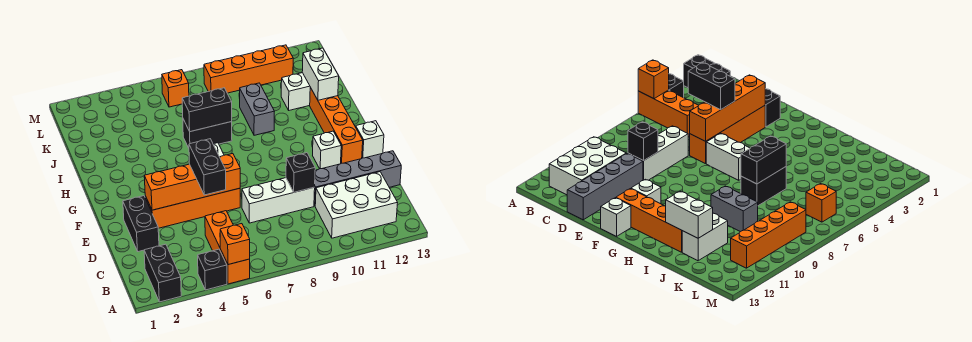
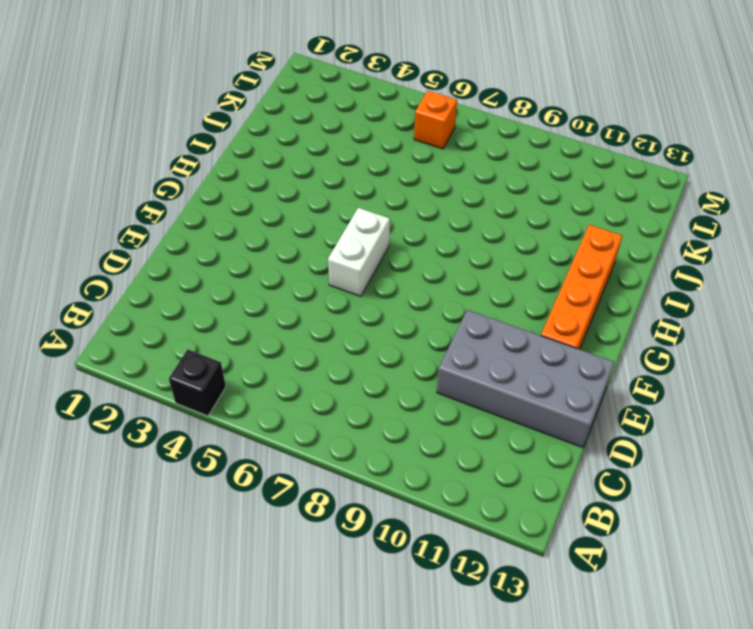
grey brick D10:E13 level 1 -> grey brick D10:D13 level 1
none -> black brick A2:B2 level 1
none -> orange brick A5:C5 level 1
none -> white brick B10:C12 level 1

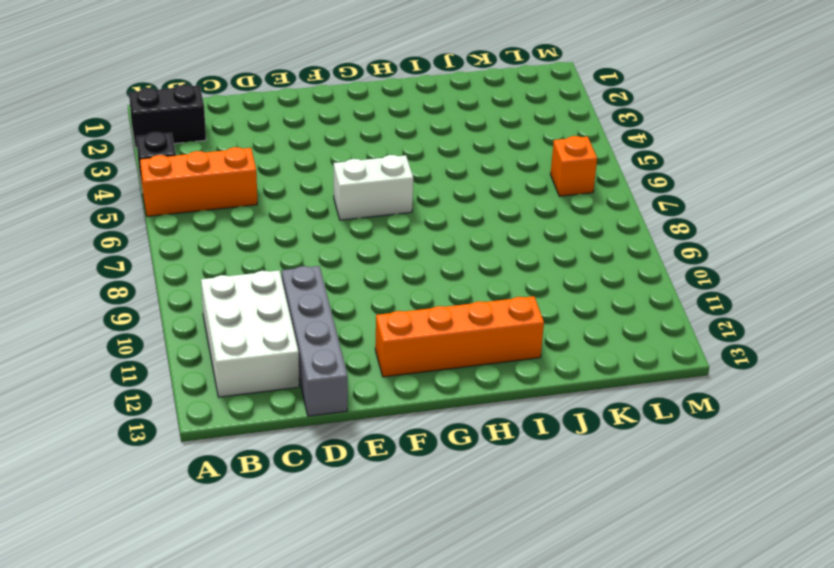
none -> black brick D2:E2 level 1
none -> white brick D7:D9 level 1
none -> orange brick E3:E6 level 1

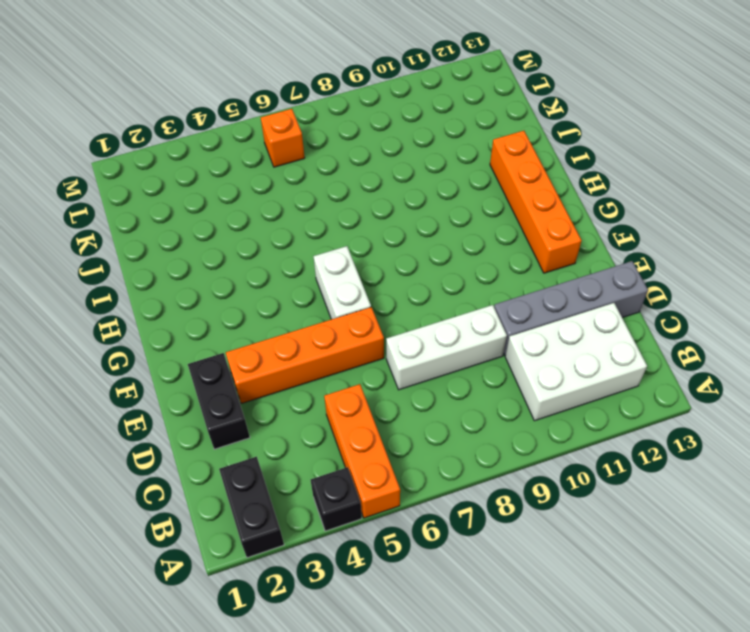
none -> white brick F11 level 1
none -> white brick F13 level 1
none -> black brick I6:I7 level 1

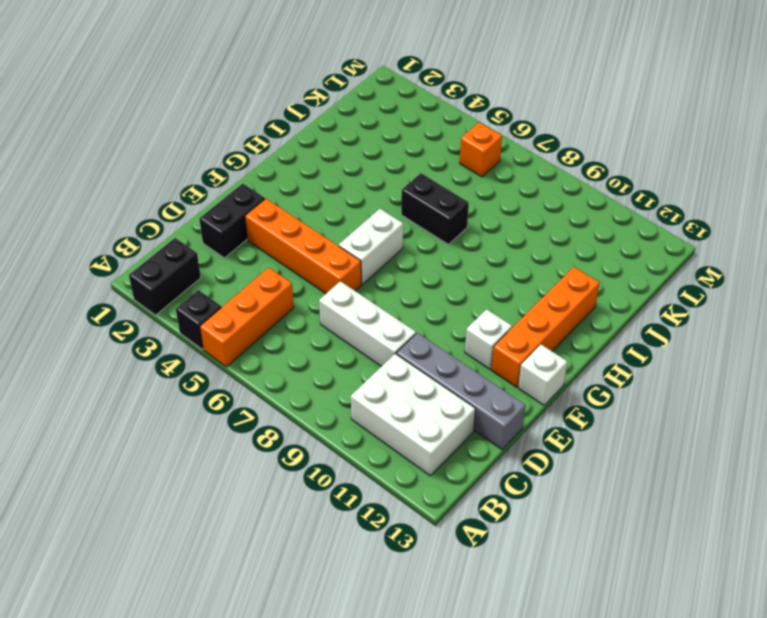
none -> grey brick I9:J9 level 1
none -> white brick J11:J12 level 1
none -> orange brick L8:L11 level 1

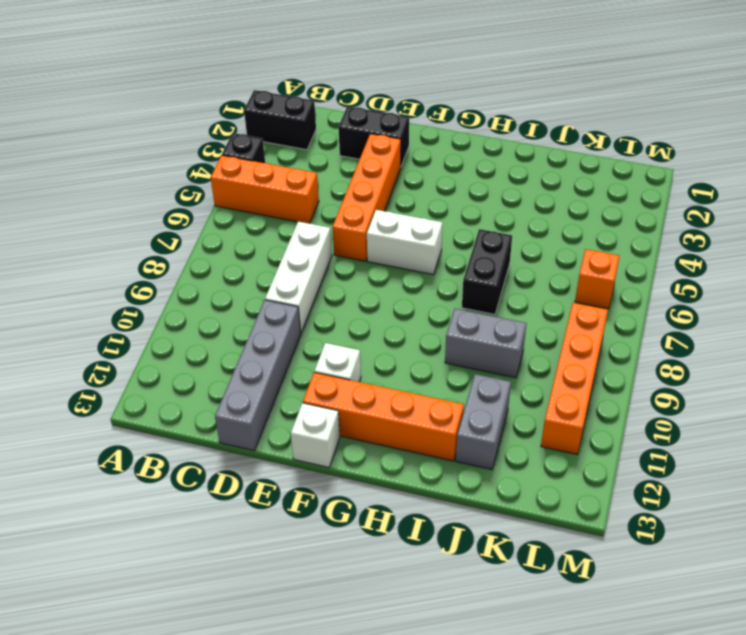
grey brick J11:J12 level 1 -> white brick J11:J12 level 1
none -> white brick B10:C12 level 1
none -> orange brick A5 level 2
none -> black brick D9 level 2

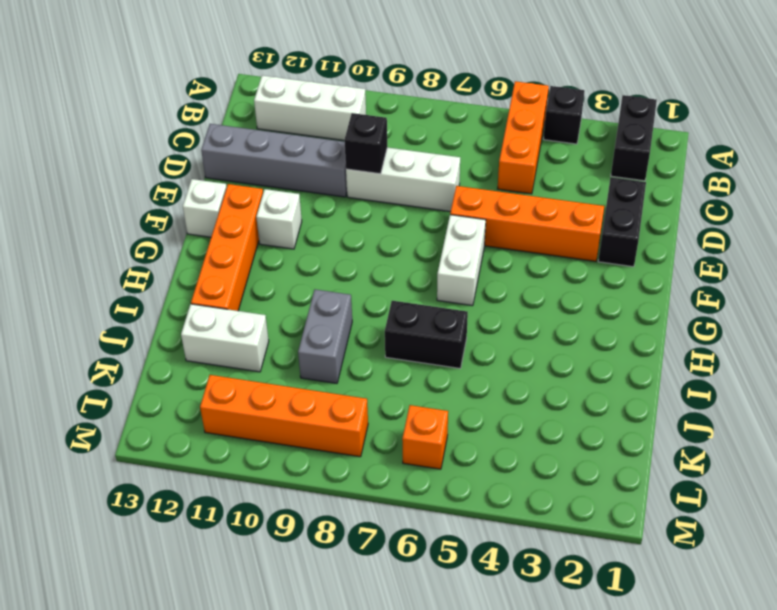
white brick B10:B12 level 1 -> white brick B10:C12 level 1
none -> orange brick A5 level 2
none -> orange brick E3:E6 level 2
none -> black brick I6:I7 level 2

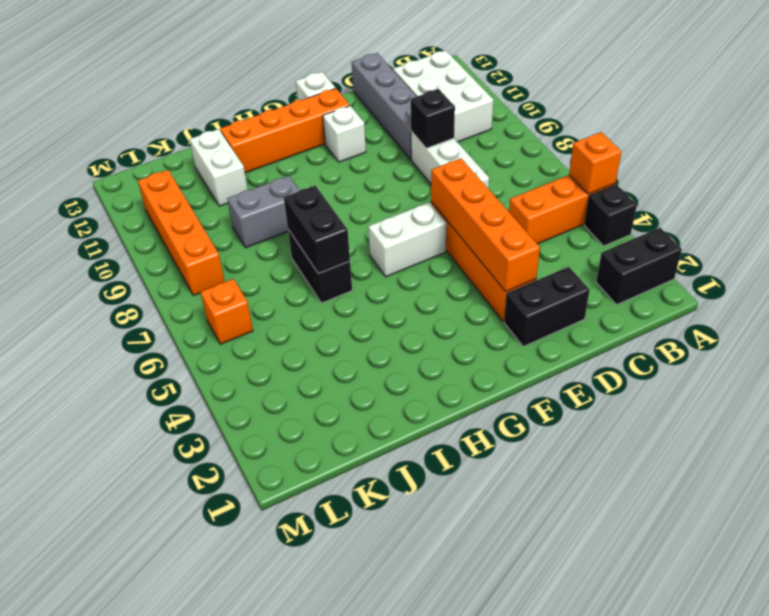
none -> white brick I12:J12 level 2
none -> black brick D5:E5 level 3

